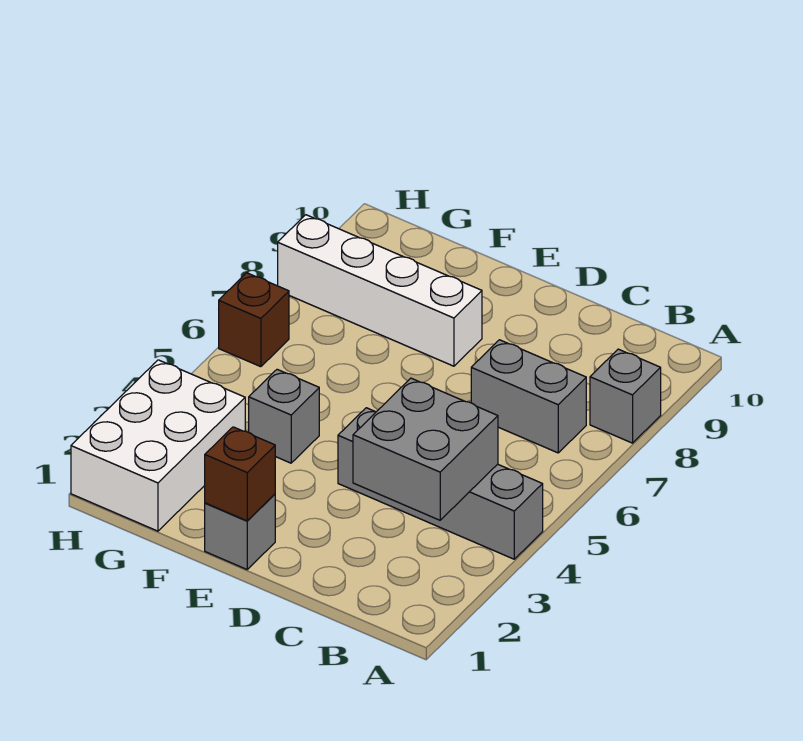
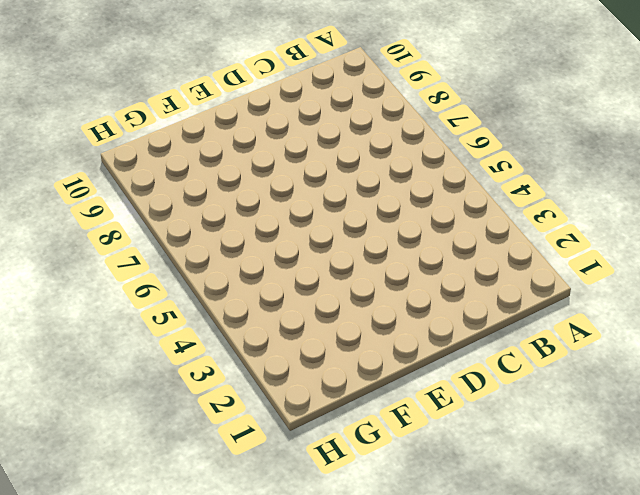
none -> grey brick A4:D4 level 1
none -> grey brick A8 level 1

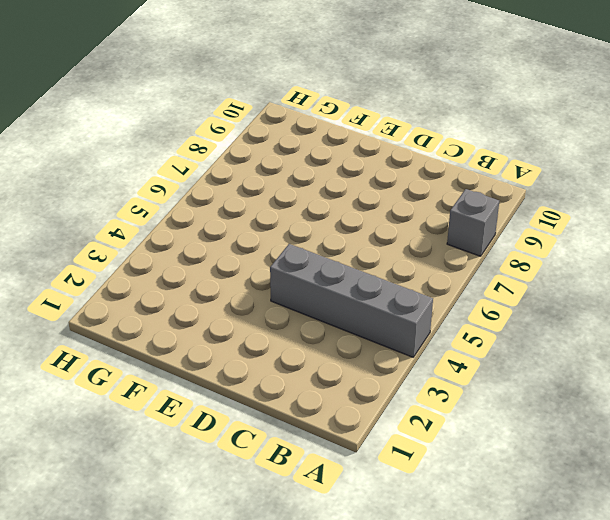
none -> grey brick B7:C7 level 1
none -> grey brick E1 level 1

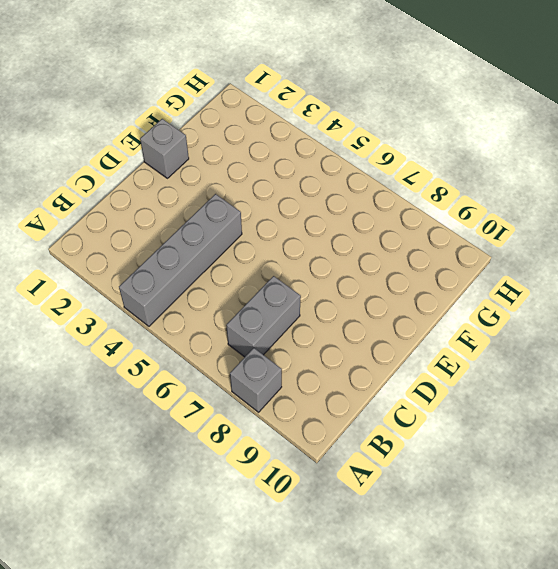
none -> white brick E8:H8 level 1
none -> grey brick F4 level 1

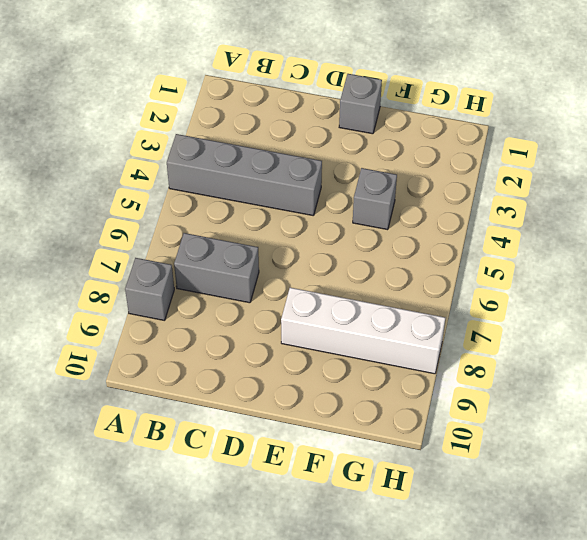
none -> white brick G1:H3 level 1
none -> brown brick H6 level 1

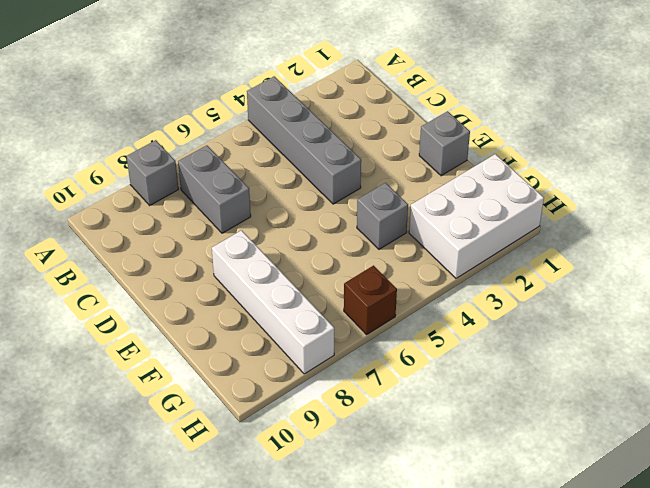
none -> grey brick B3:C4 level 2
none -> brown brick E1 level 2

